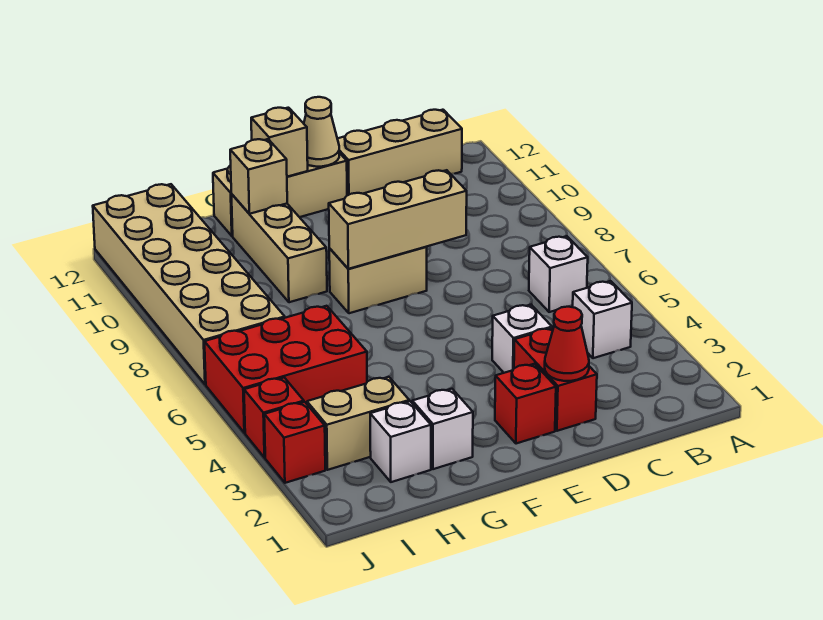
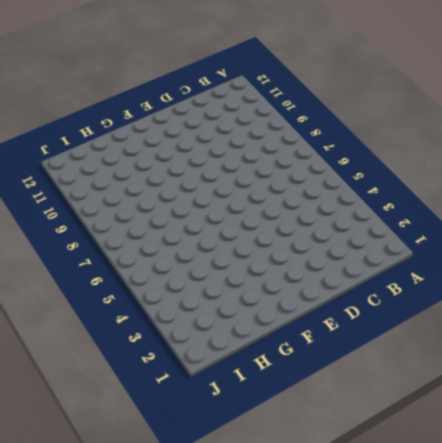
none -> white brick B4 level 1
none -> white brick B6 level 1
none -> tan brick B12:D12 level 1

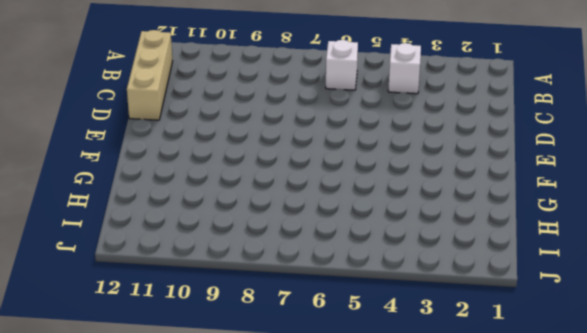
none -> red brick D2:D3 level 1
none -> white brick D4 level 1
none -> red brick E2 level 1

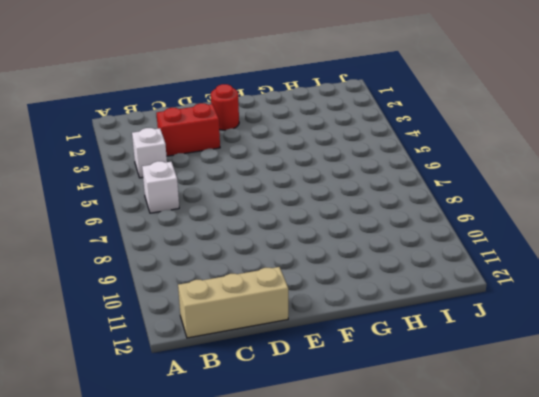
red brick C3:D3 level 1 -> red brick D2:D3 level 1
red round brick E2 level 1 -> red brick E2 level 1
none -> white brick D4 level 1
none -> tan brick E8:F8 level 1
none -> tan brick E12:G12 level 1

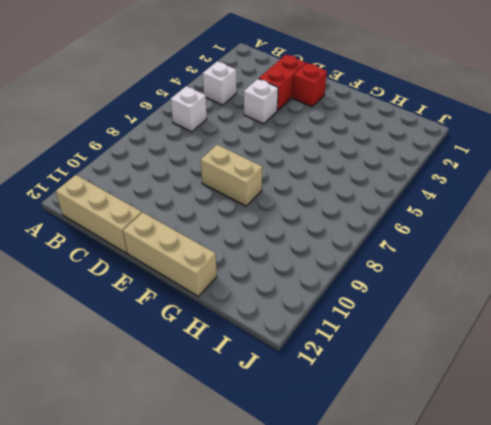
none -> white brick G2 level 1
none -> tan brick G9:G11 level 1
none -> white brick H2 level 1

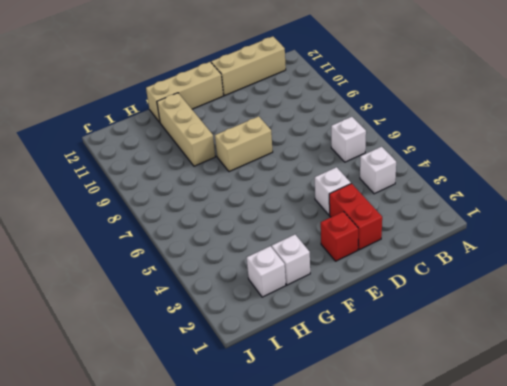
none -> tan brick H3:I3 level 1
none -> red brick H5:J6 level 1
none -> tan brick I7:J12 level 1

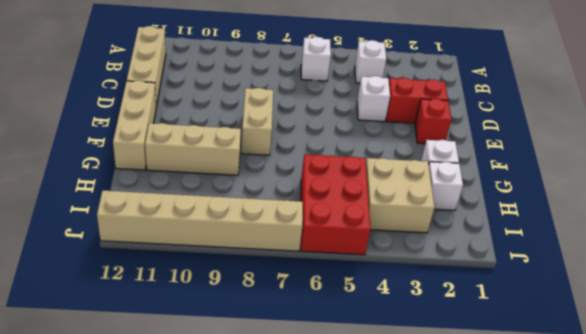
tan brick H3:I4 level 1 -> tan brick H3:I3 level 1
tan brick J7:J12 level 1 -> tan brick I7:J12 level 1
none -> red brick J3 level 1
none -> red brick J4 level 1
none -> red cone D2 level 2

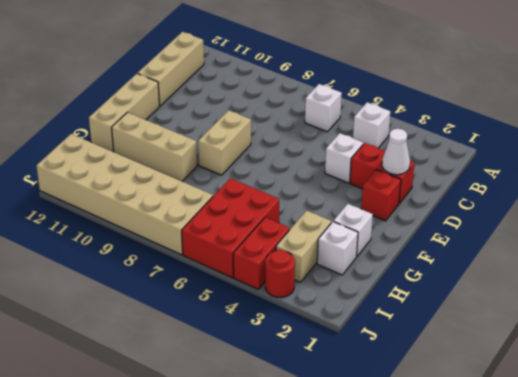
white cone D2 level 2 -> red cone D2 level 2
red brick I4:J4 level 1 -> red brick J4 level 1
red round brick J3 level 1 -> red brick J3 level 1
none -> tan brick D8:F8 level 2
none -> tan cone E12 level 2
none -> tan brick F12 level 2

